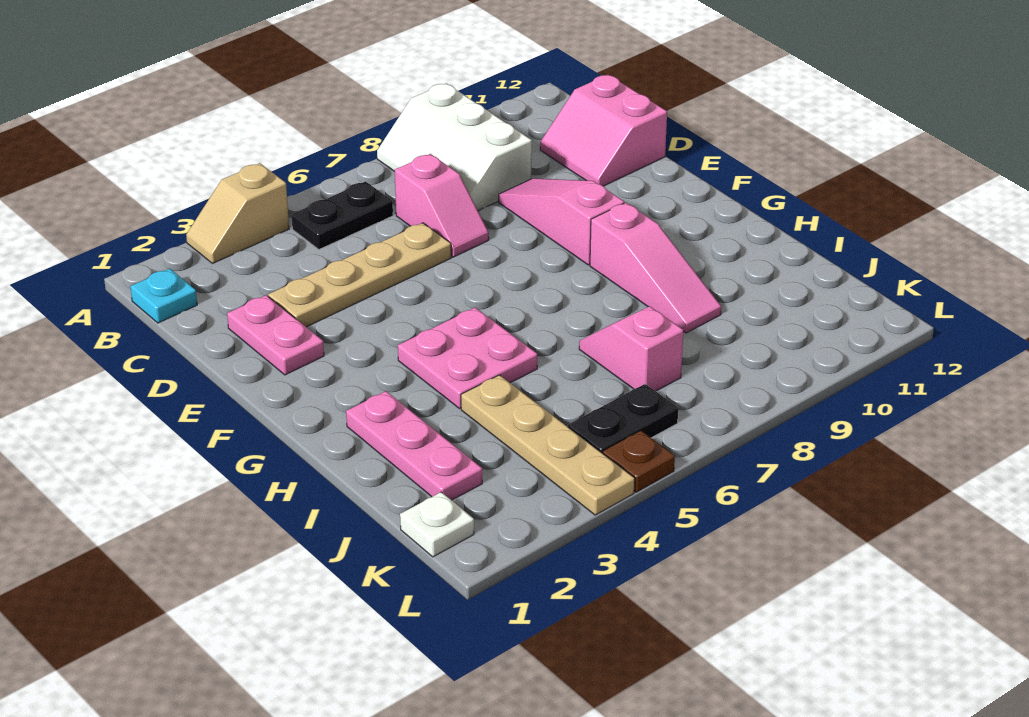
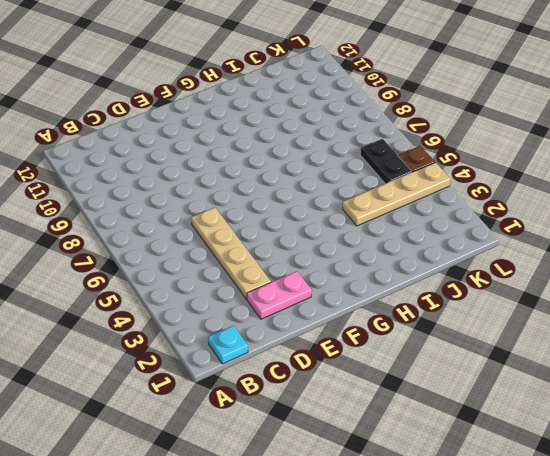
none -> tan slope A3:A4 level 1 top 4
none -> white slope A8:C9 level 1 top 9
none -> black plate B5:B6 level 1

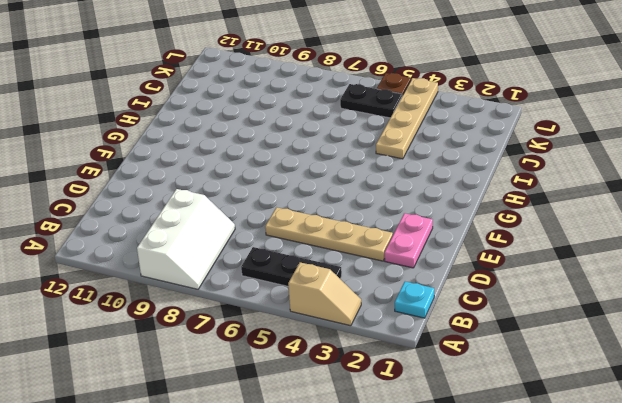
black plate B4:B6 level 1 -> black plate B5:B6 level 1
none -> pink slope C7:D7 level 1 top C
none -> pink slope C11:D12 level 1 top 12
none -> pink slope D9:F9 level 1 top F

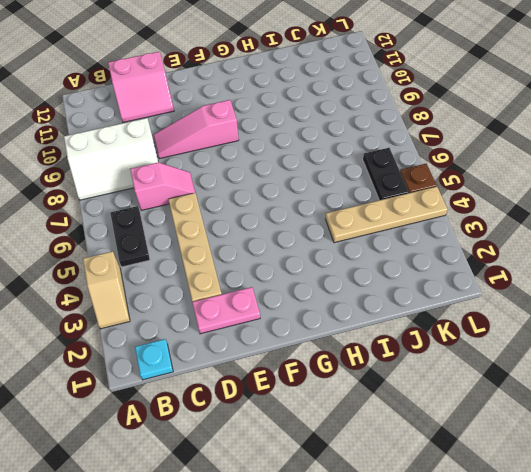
none -> pink plate G4:H5 level 1
none -> pink slope G9:I9 level 1 top G
none -> pink plate H2:J2 level 1

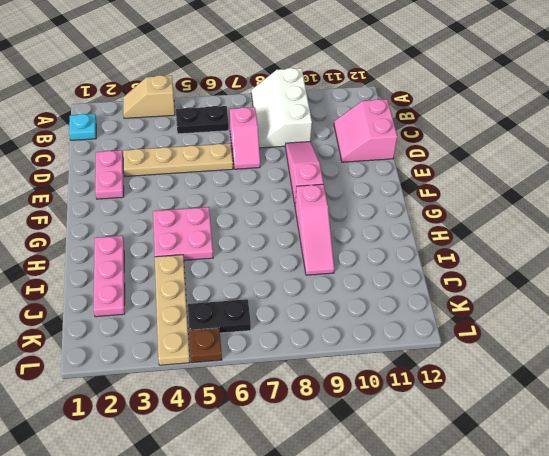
none -> pink slope I7:J7 level 1 top J
none -> white plate K1 level 1

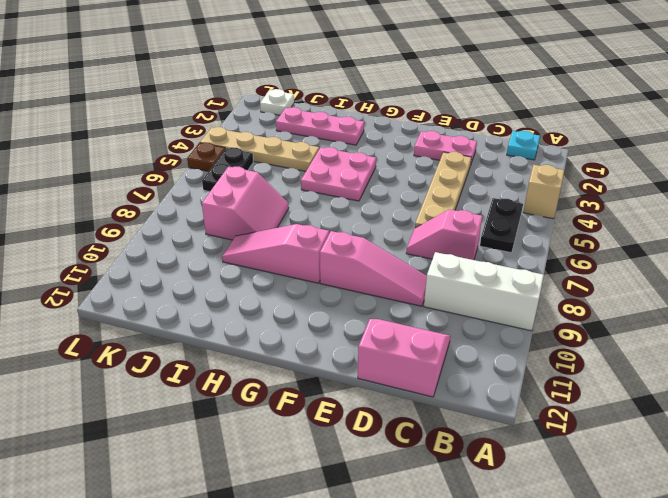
pink slope I7:J8 level 1 top J -> pink slope I7:J7 level 1 top J

